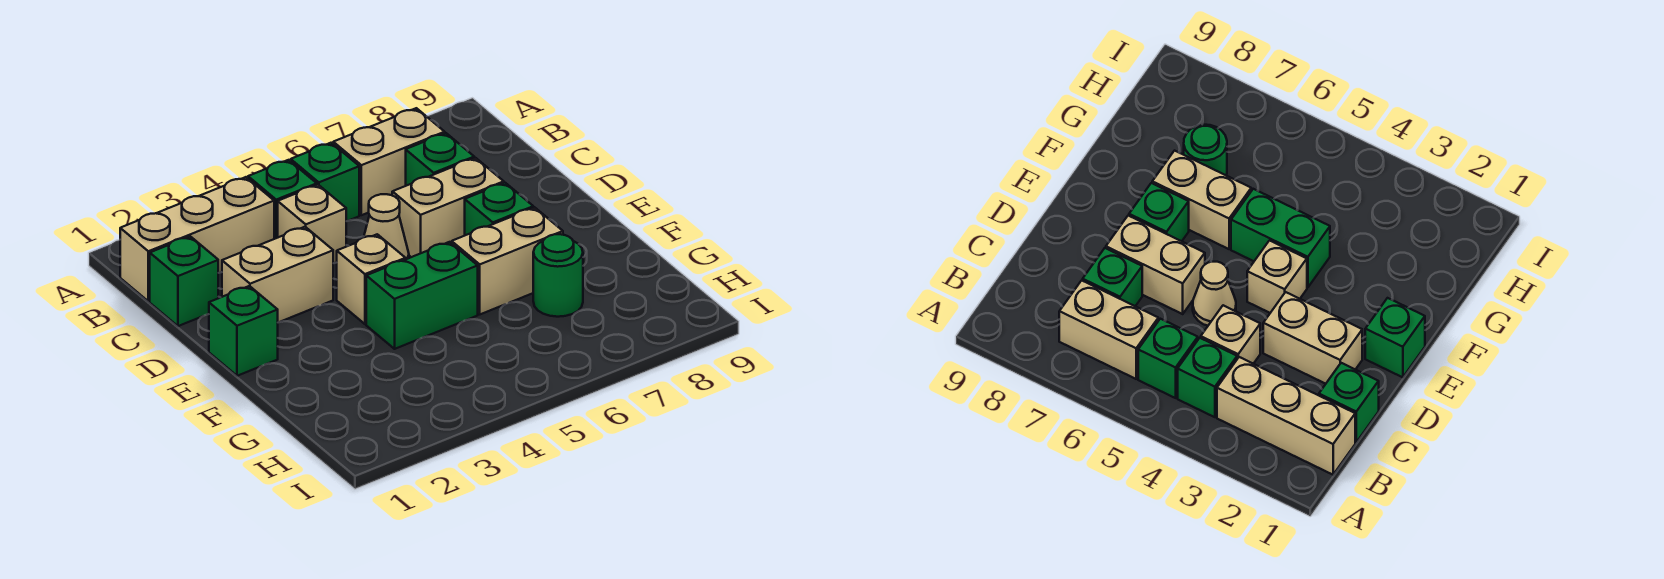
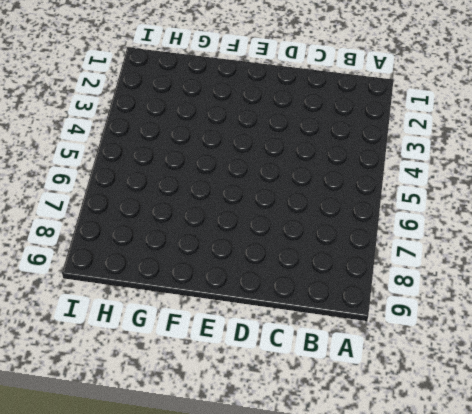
none -> tan brick B1:B3 level 1
none -> green brick B4 level 1
none -> green brick B5 level 1

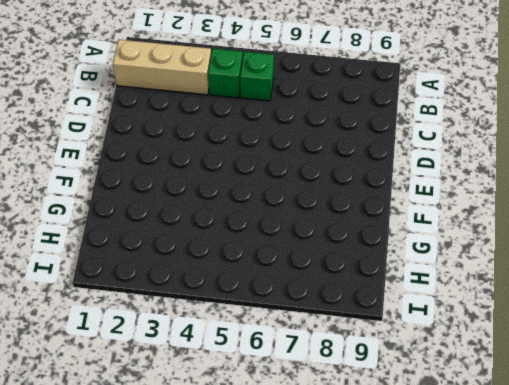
none -> tan brick B6:B7 level 1
none -> green brick C1 level 1
none -> tan brick C4 level 1

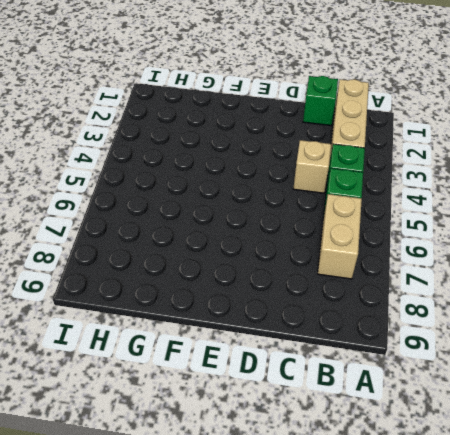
none -> green brick C7 level 1
none -> tan brick D2:D3 level 1
none -> tan cone D5 level 1

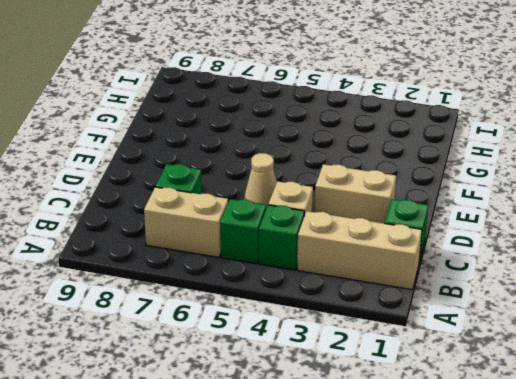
none -> tan brick D6:D7 level 1
none -> green brick E1 level 1
none -> tan brick E4 level 1

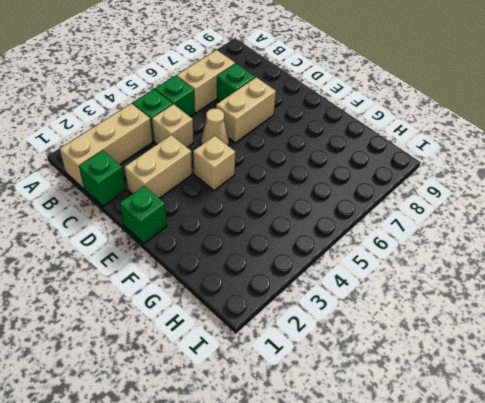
none -> green brick E7 level 1
none -> green brick F4:F5 level 1
none -> tan brick F6:F7 level 1

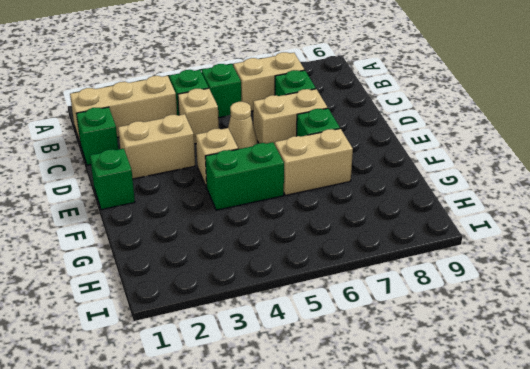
none -> green round brick G7 level 1

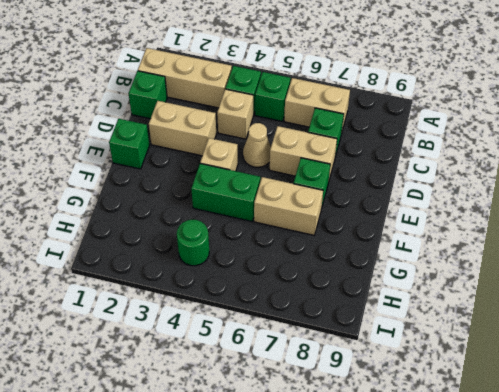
green round brick H4 level 1 -> green round brick G7 level 1

